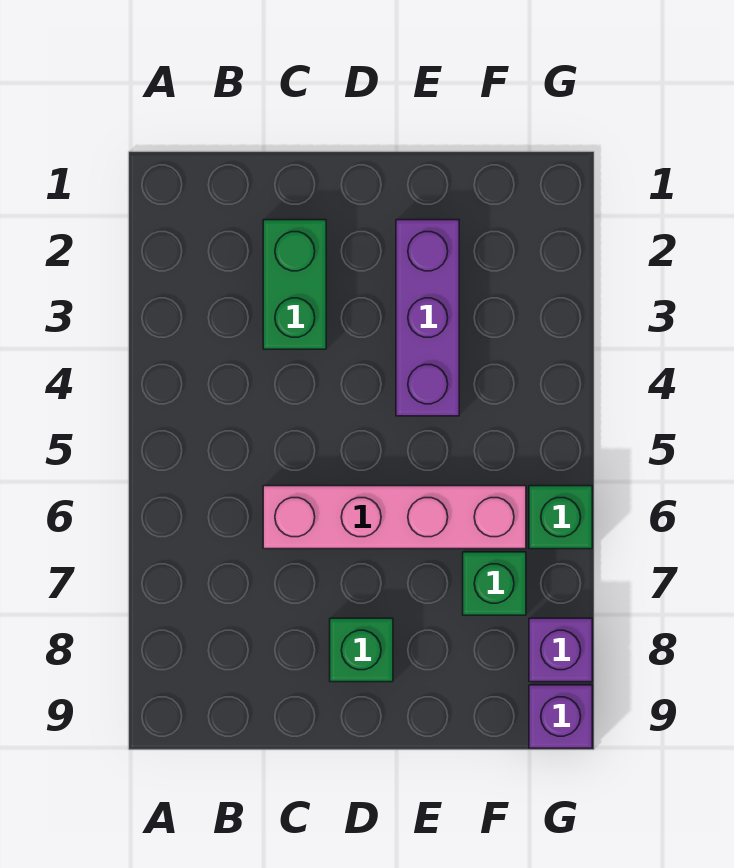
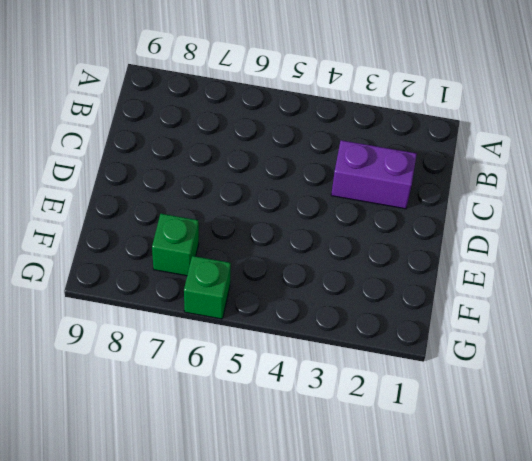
purple brick C2:C3 level 1 -> green brick C2:C3 level 1
none -> pink brick C6:F6 level 1
none -> green brick D8 level 1

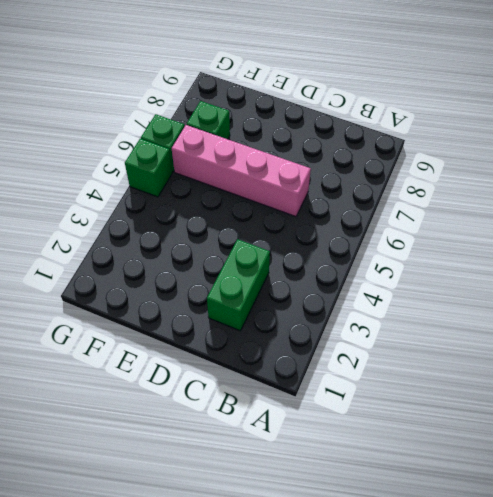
green brick G5 level 1 -> green brick D8 level 1
none -> purple brick E2:E4 level 1
none -> purple brick G8 level 1

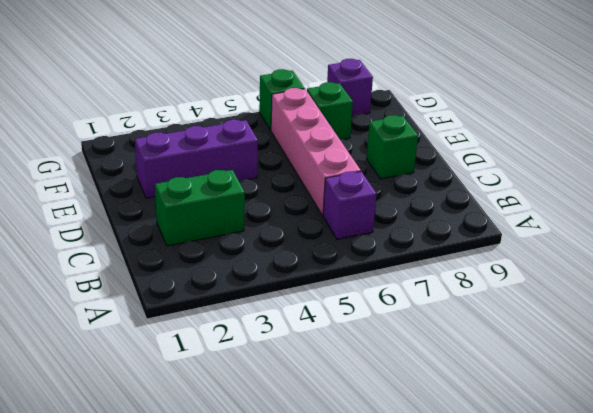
purple brick B6 level 1 -> purple brick G9 level 1

